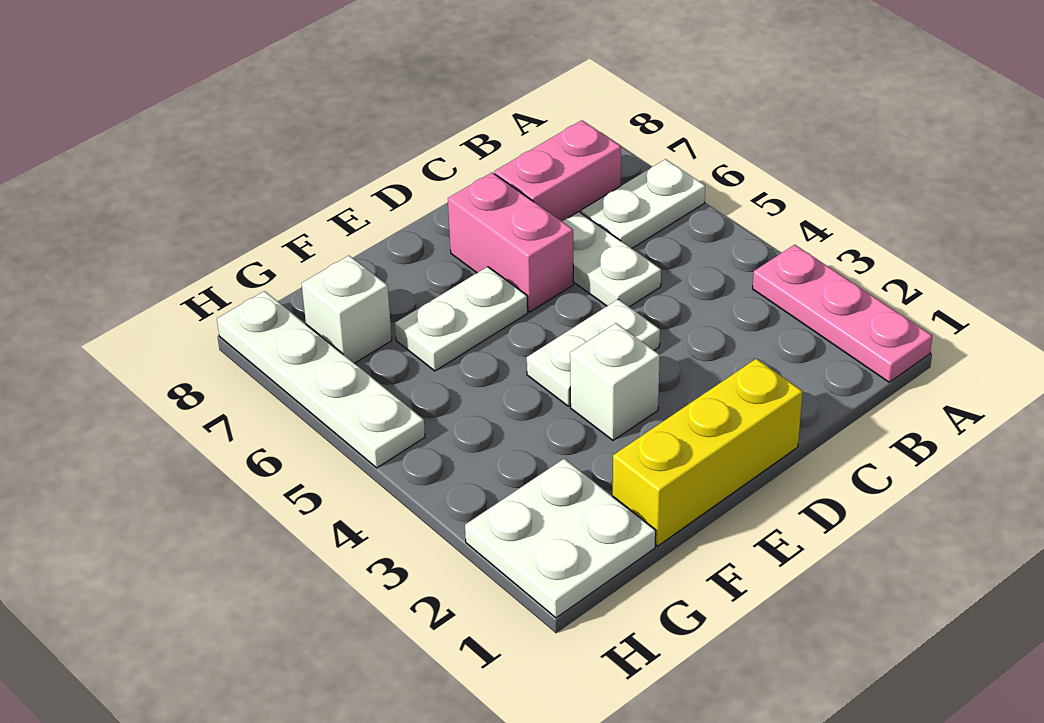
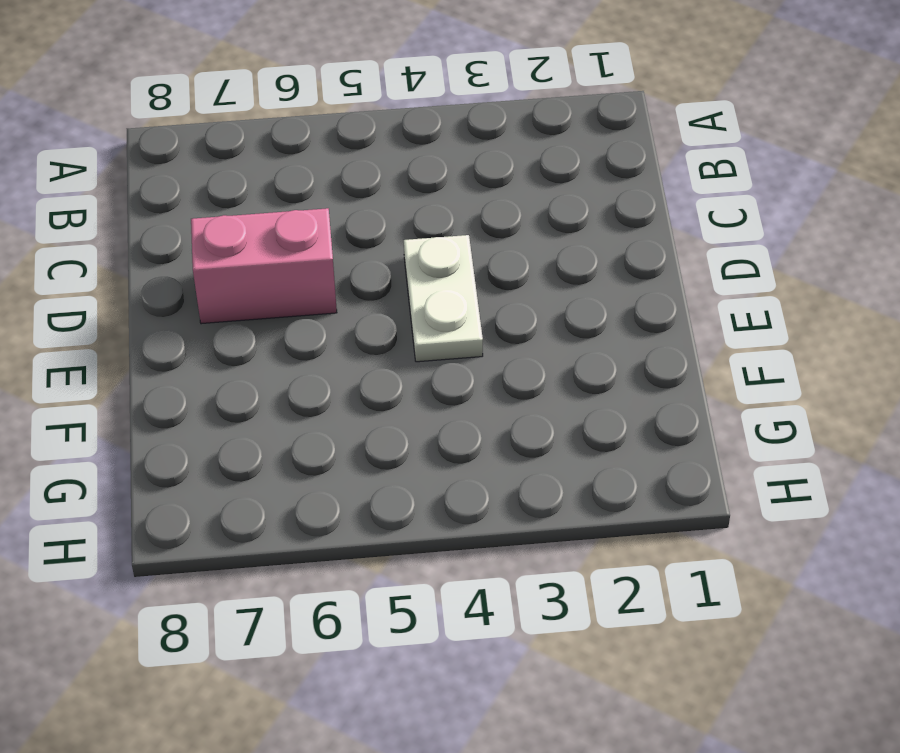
none -> pink plate A1:A3 level 1
none -> white plate A6:B6 level 1
none -> pink brick B7:C7 level 1

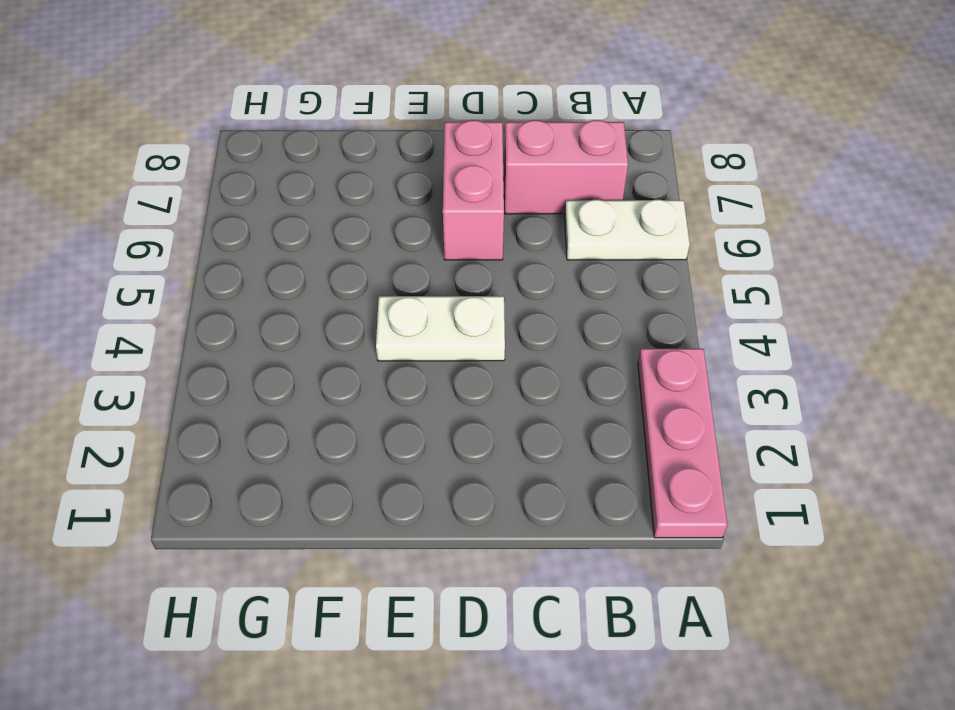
none -> white plate C5:C6 level 1
none -> yellow brick D1:F1 level 1
none -> white brick E3 level 1

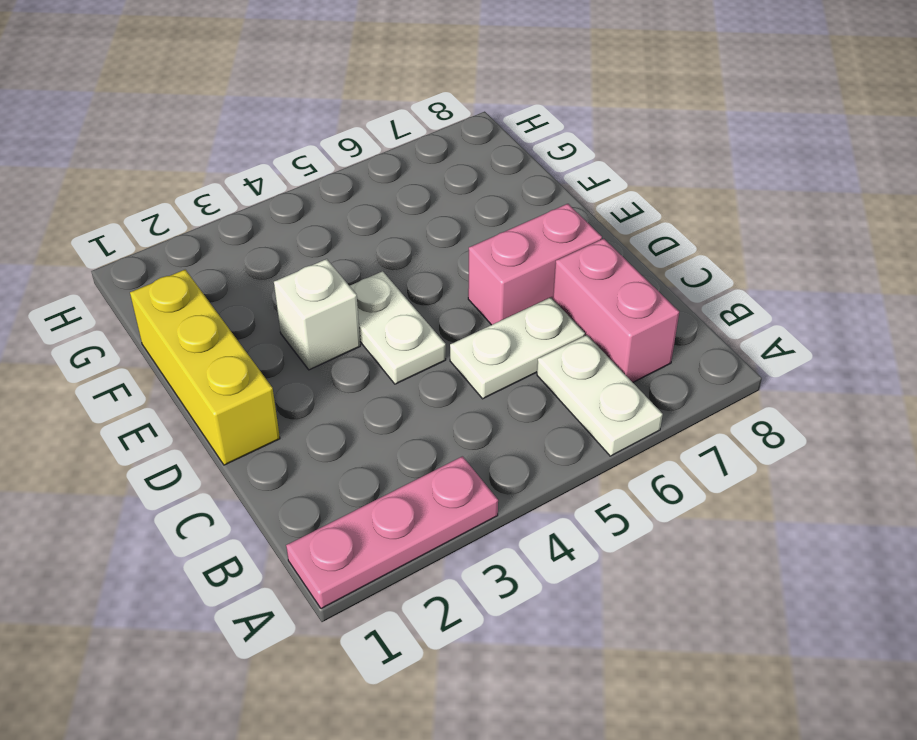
none -> white plate E6:F6 level 1
none -> white plate G1:H2 level 1
none -> white brick G7 level 1

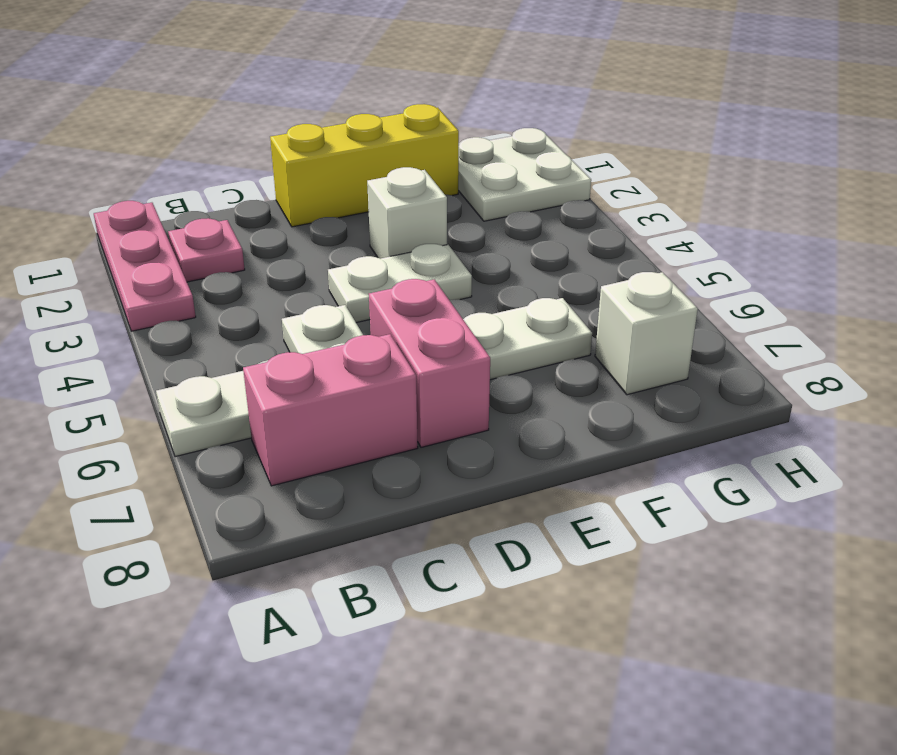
pink plate B2 level 1 -> none
none -> white plate H5:H8 level 1

